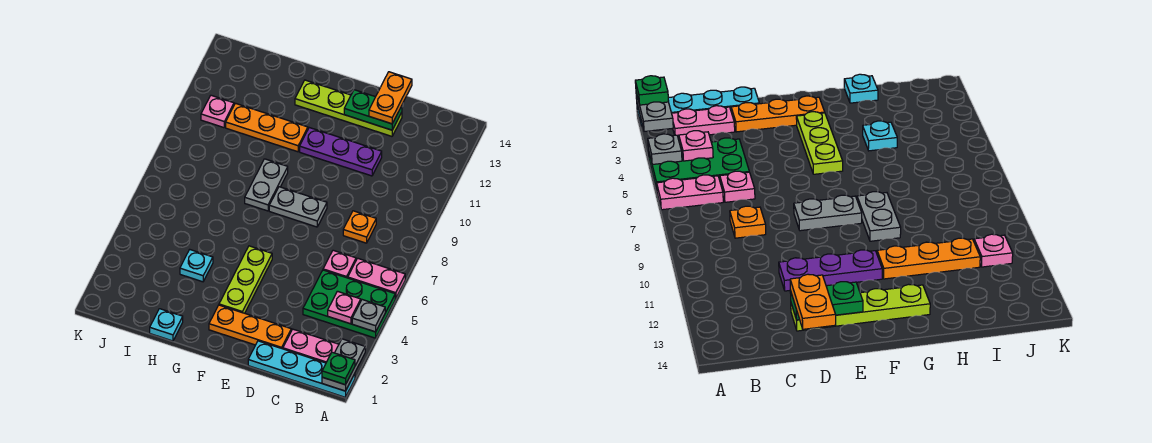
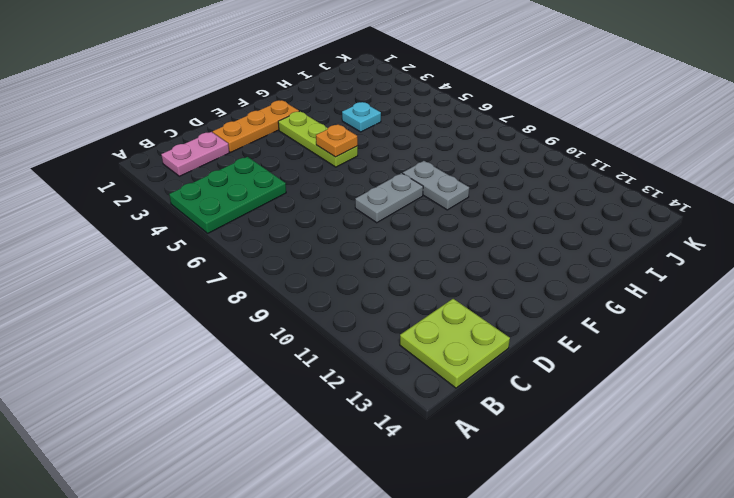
lime plate B13:C14 level 1 -> none
orange plate F5 level 2 -> orange plate C8 level 1
none -> cyan plate A1:D1 level 1
none -> pink plate A6:B6 level 1
none -> pink plate C6 level 1

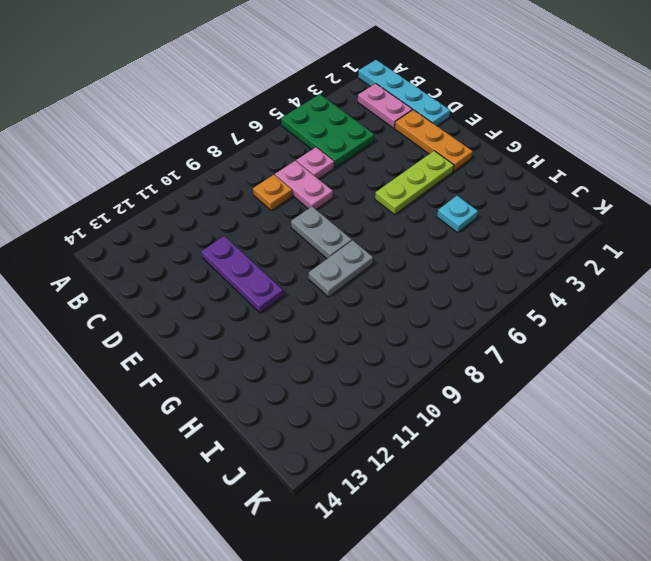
pink plate C7:D7 level 1 -> pink plate A6:B6 level 1
none -> lime plate D13:G13 level 1
none -> orange plate G11:I11 level 1
none -> cyan plate H1 level 1

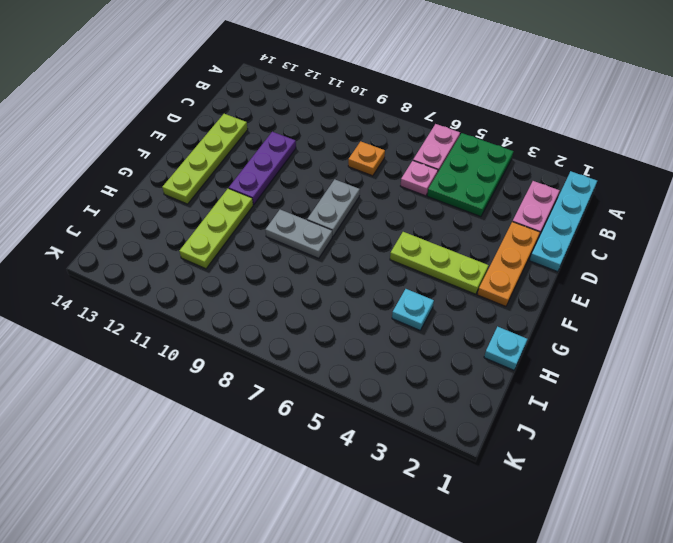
lime plate G11:I11 level 1 -> orange plate G11:I11 level 1
none -> pink plate J11 level 1
none -> grey plate A1:A2 level 2
none -> grey plate A4 level 2

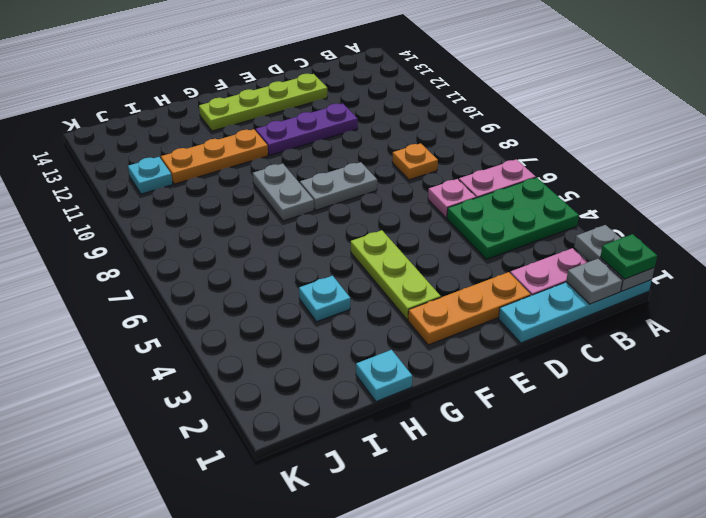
grey plate B1 level 2 -> grey plate A4 level 2
cyan plate J11 level 1 -> pink plate J11 level 1
none -> pink plate B4 level 2
none -> green plate D13:E13 level 2
none -> orange plate D13:D14 level 3

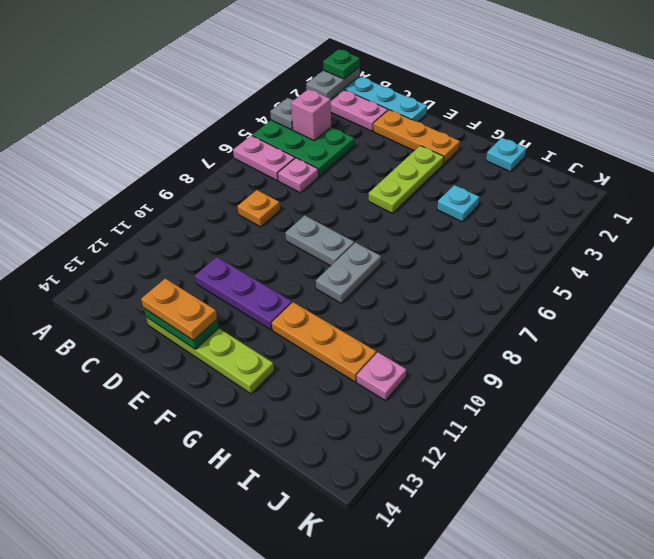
pink brick B4 level 2 -> pink plate B4 level 2
orange plate D13:E13 level 3 -> orange plate D13:D14 level 3

